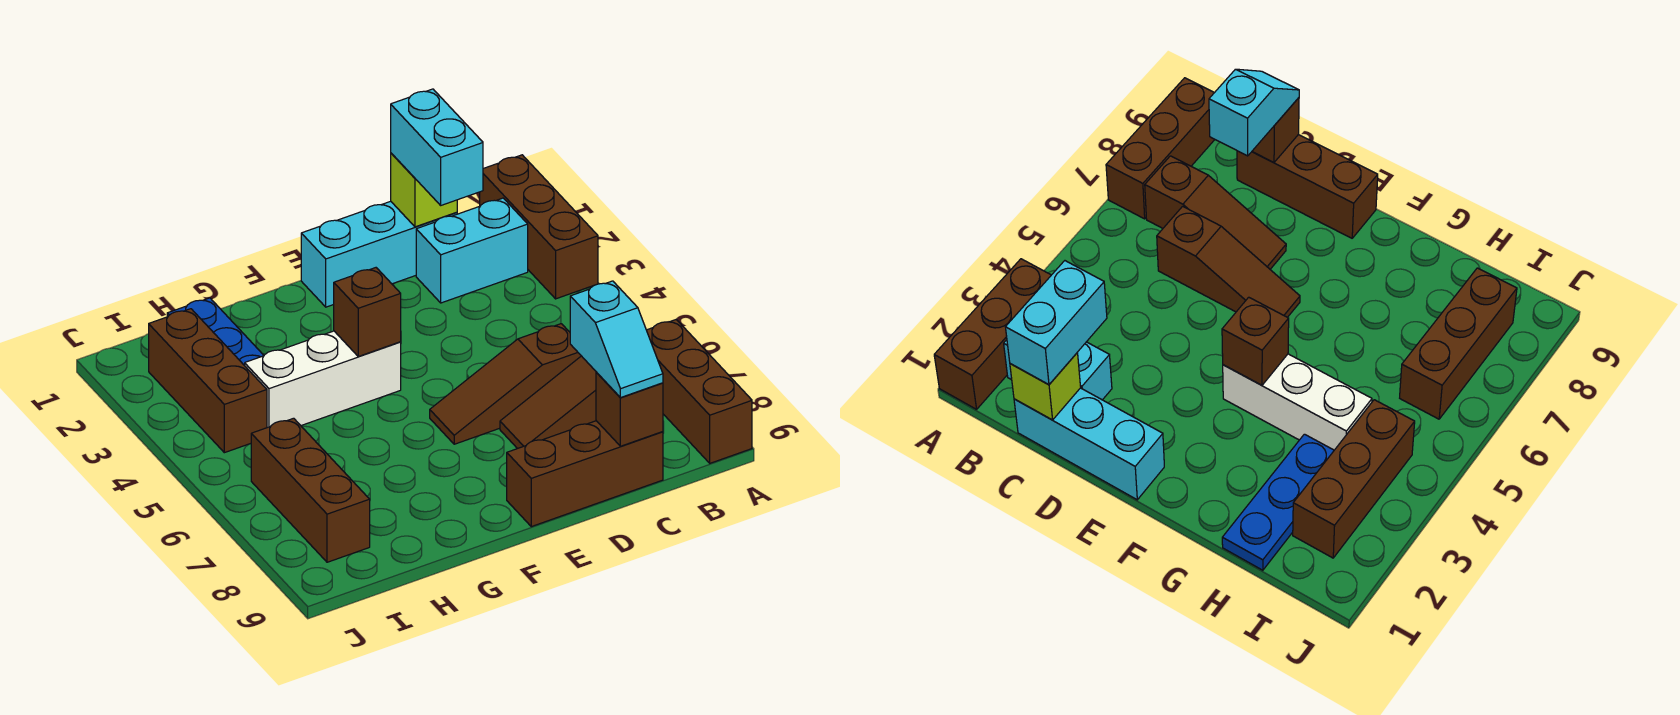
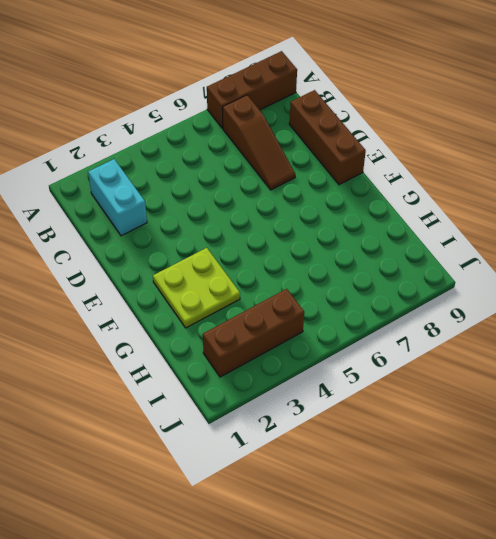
lime plate F2:G3 level 1 -> none
none -> brown brick A1:A3 level 1
none -> cyan brick C1:E1 level 1
none -> brown slope C6:E6 level 1 top C

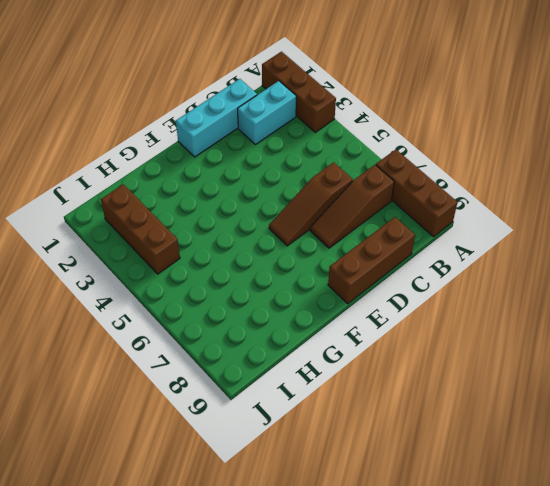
none -> white brick F4:H4 level 1
none -> blue plate H1:H3 level 1
none -> brown brick I6:I8 level 1

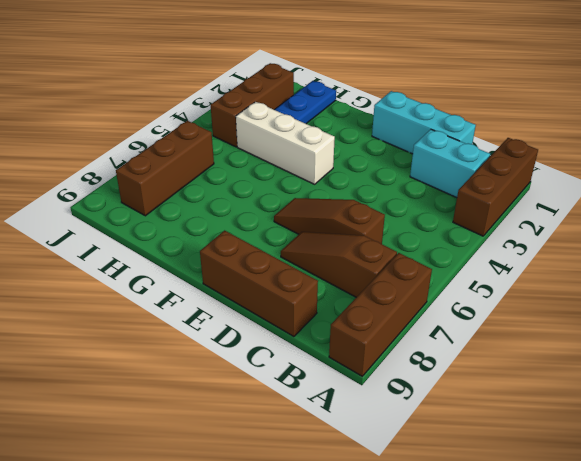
none -> lime brick C1 level 2
none -> brown brick C9 level 2
none -> brown brick F4 level 2

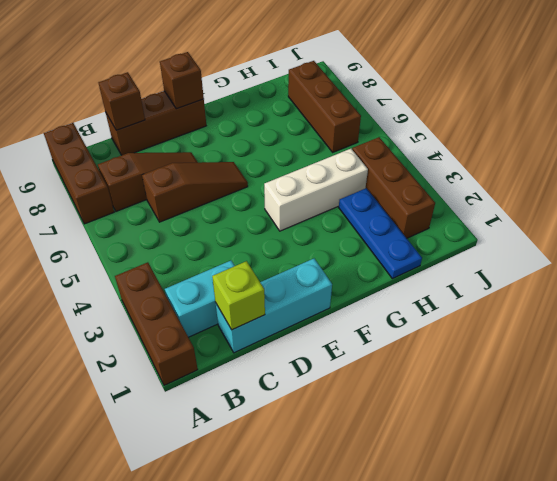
brown brick E9 level 2 -> brown brick F4 level 2
none -> cyan brick C1:C2 level 3
none -> cyan slope C8:C9 level 3 top 8

